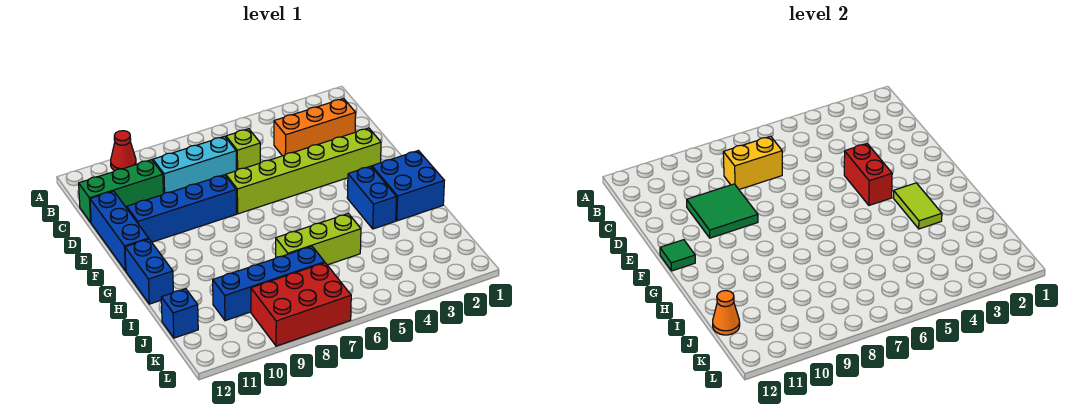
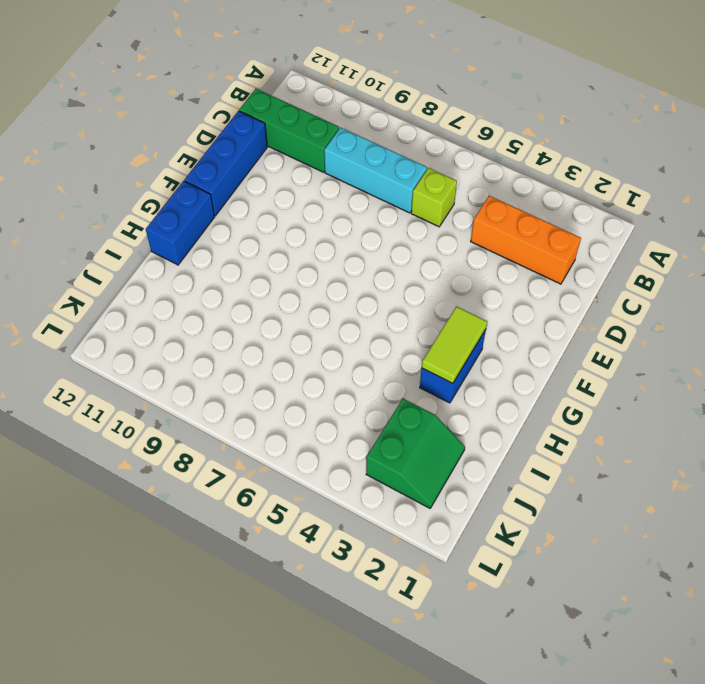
green slope J2:K3 level 1 top 3 -> none
none -> red cone A10 level 1
none -> lime brick E2:E7 level 1
none -> blue brick E8:E11 level 1

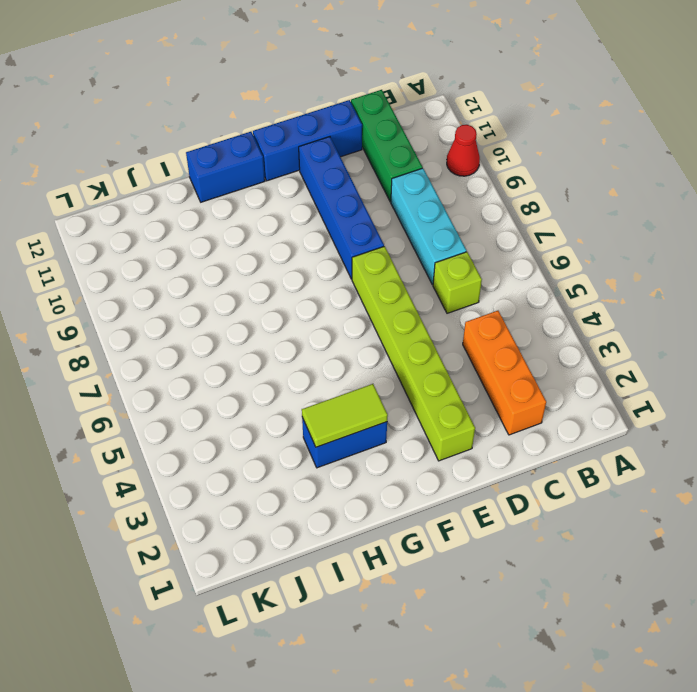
none -> blue brick G1:H2 level 1
none -> lime brick I5:I7 level 1
none -> blue brick J7:J10 level 1

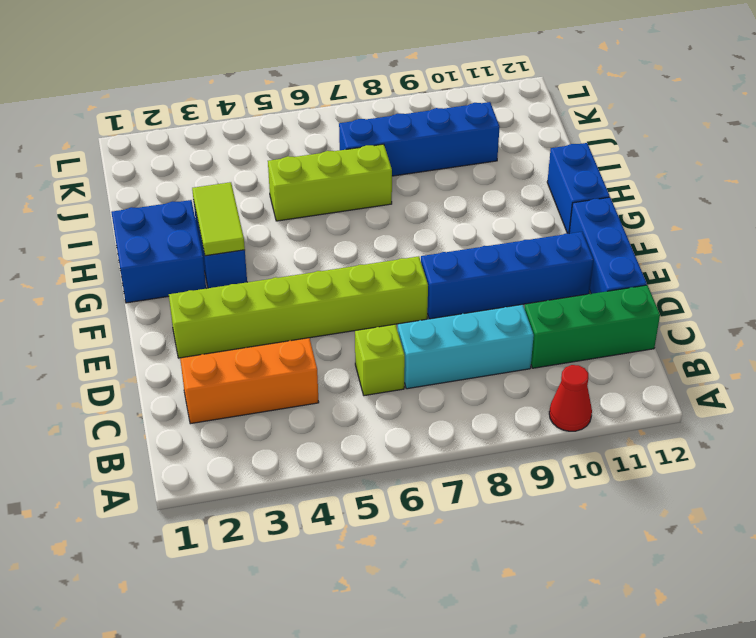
none -> blue brick J12 level 1
none -> red brick K7:L9 level 1
none -> yellow brick C7:C8 level 2

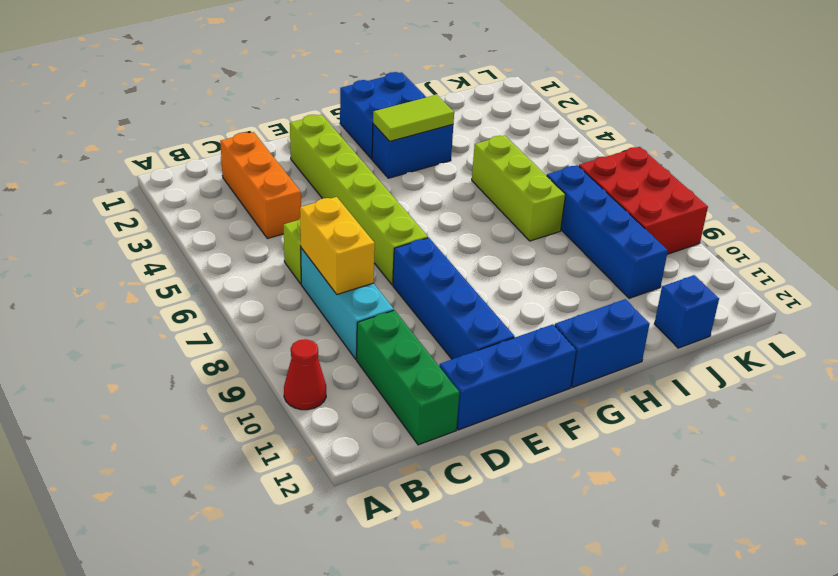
none -> green tile D9:E10 level 2
none -> red brick E4:F4 level 2
none -> green tile F12 level 2

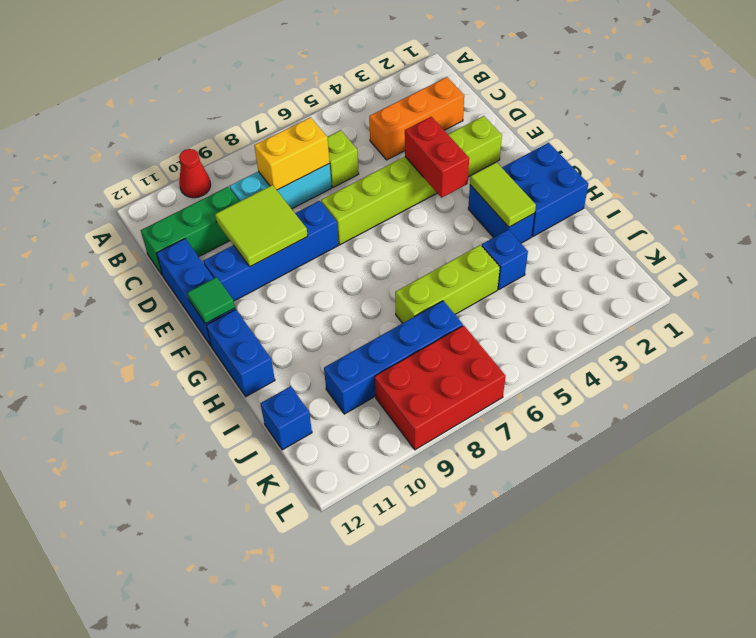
lime tile D9:E10 level 2 -> green tile D9:E10 level 2
blue brick I4 level 1 -> none
none -> orange cone J12 level 2

